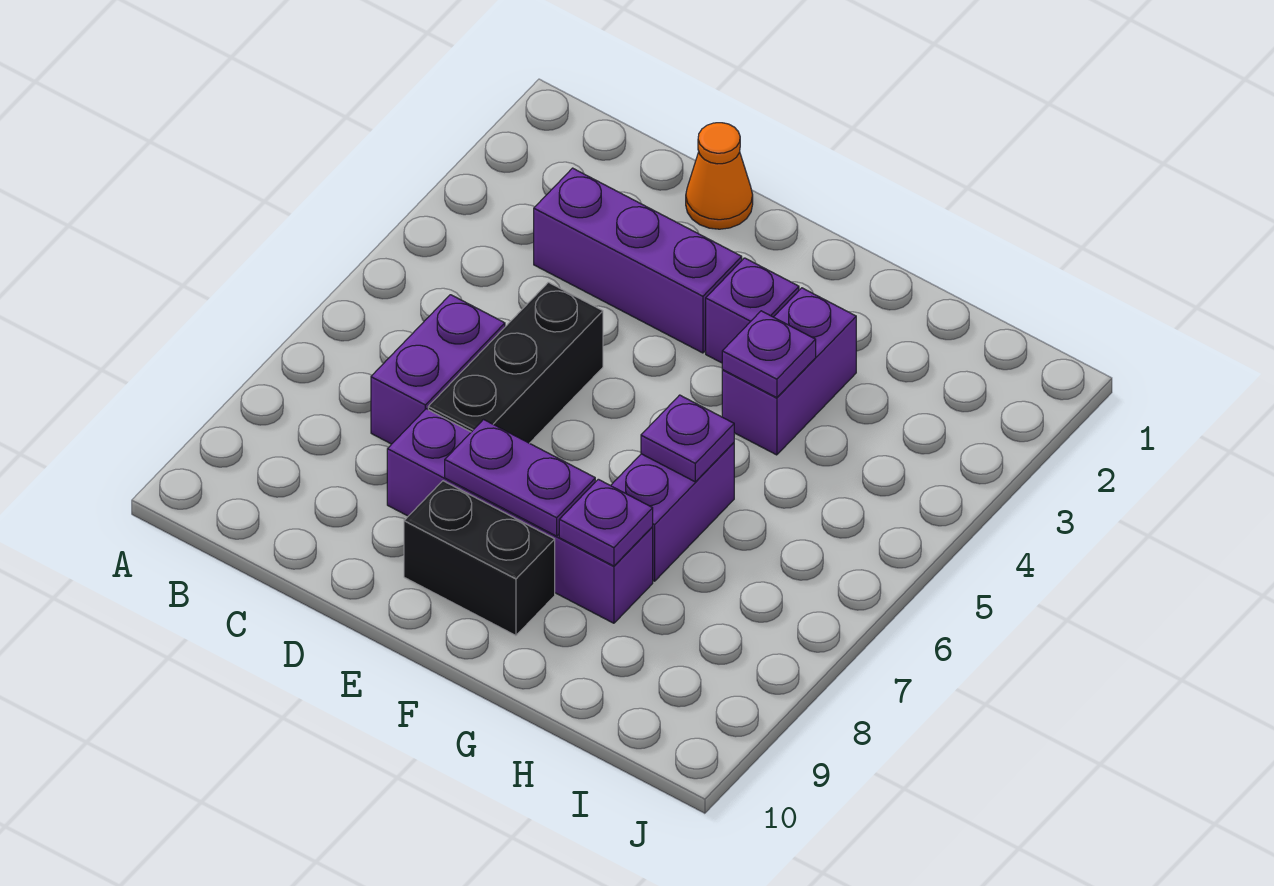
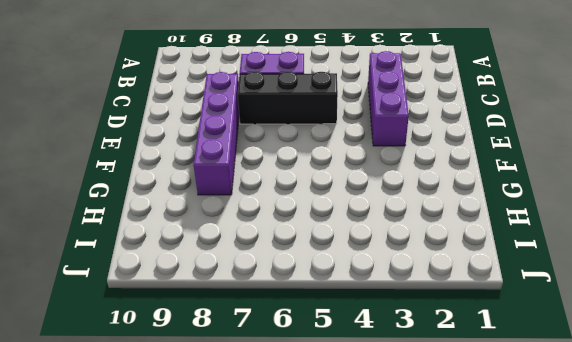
none -> orange cone D1 level 1
none -> black brick E9:F9 level 1
none -> purple brick F3 level 1

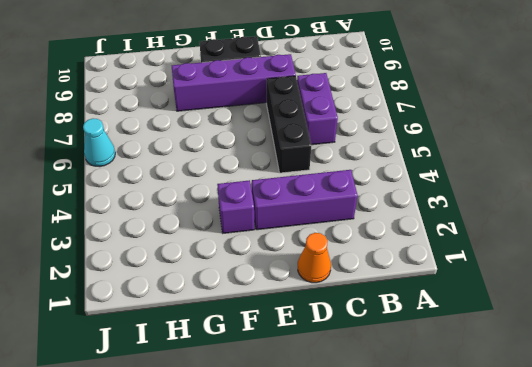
cyan cone J6 level 1 -> none
none -> purple brick G3:G4 level 1
none -> purple brick G6:G7 level 1
none -> purple plate E8:F8 level 2

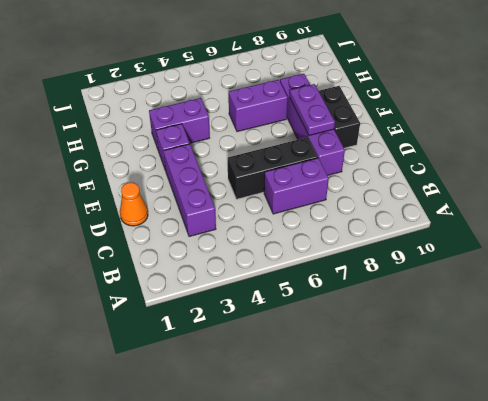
none -> purple plate G4 level 2
none -> purple plate G6 level 2
none -> purple plate G8 level 2

